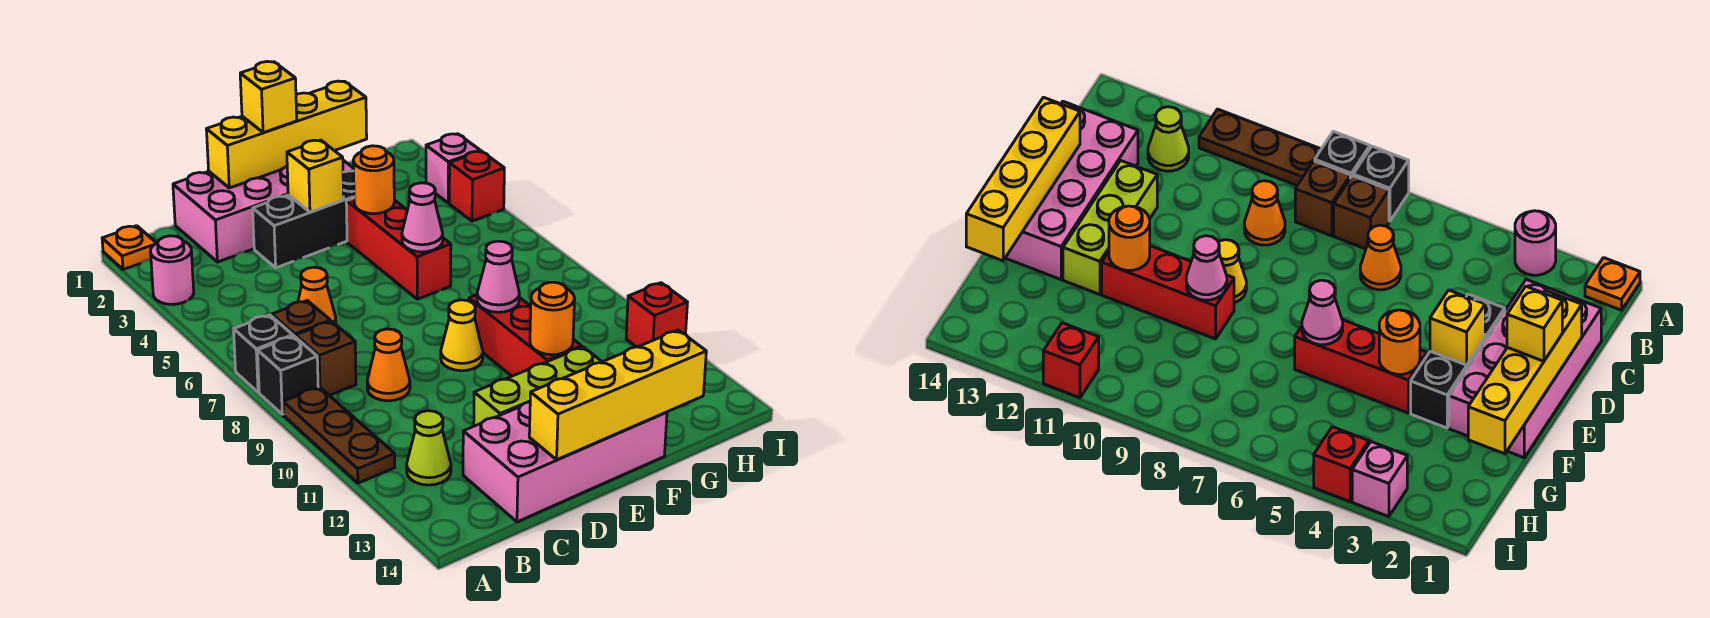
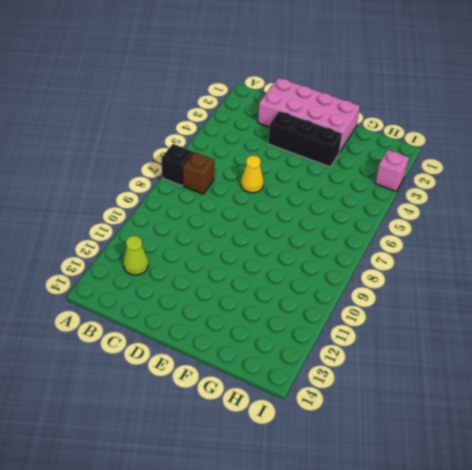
yellow cone D6 level 1 -> yellow cone E9 level 1
none -> orange plate A1 level 1
none -> pink round brick A3 level 1
none -> black brick A8 level 1

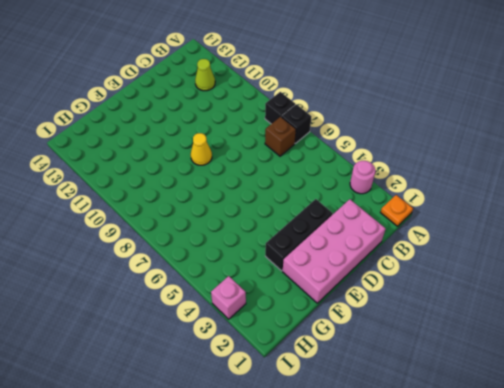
none -> brown plate A9:A11 level 1
none -> brown brick B8 level 1
none -> orange cone C6 level 1

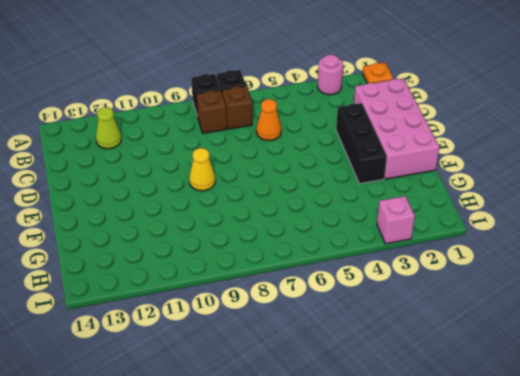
none -> brown plate A9:A11 level 1
none -> orange cone C9 level 1
none -> pink brick C13:F14 level 1

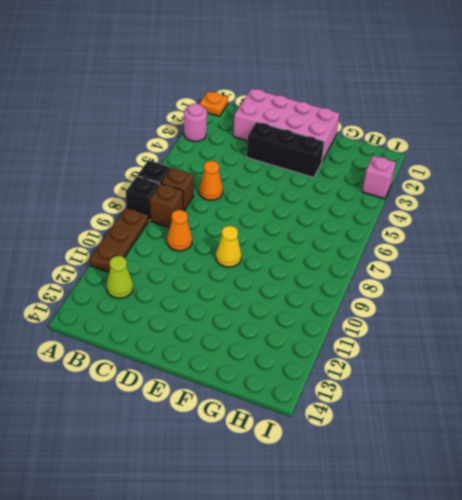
none -> pink brick C13:F14 level 1
none -> lime brick D12:F12 level 1
none -> red brick F4:F6 level 1

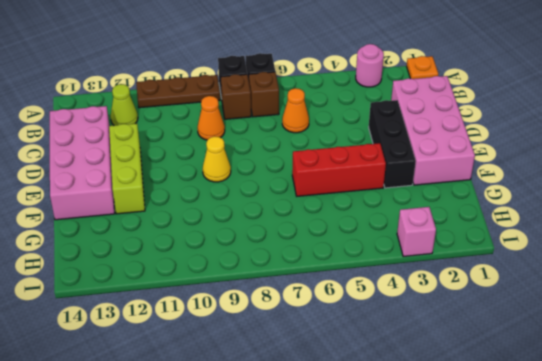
none -> red brick F9:F11 level 1
none -> red brick I4 level 1
none -> red brick I11 level 1

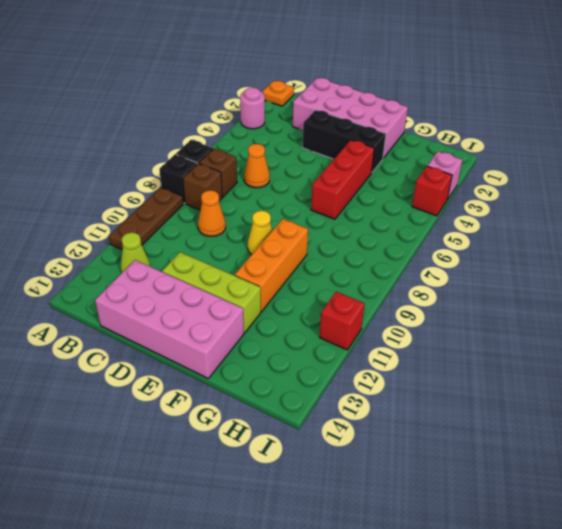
orange brick F9:F11 level 1 -> red brick F9:F11 level 1
none -> yellow brick D1:G1 level 2
none -> yellow brick D14:G14 level 2
none -> yellow brick E3 level 2

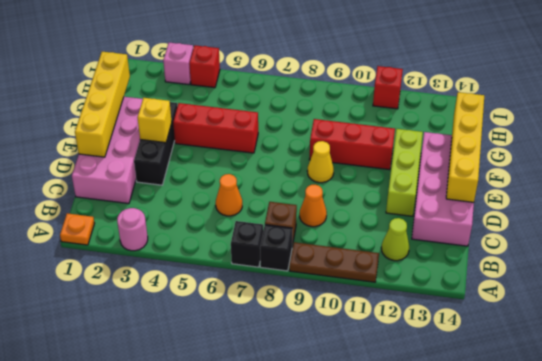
none -> brown brick B7 level 1
none -> orange round brick F4 level 2
none -> pink cone F6 level 2

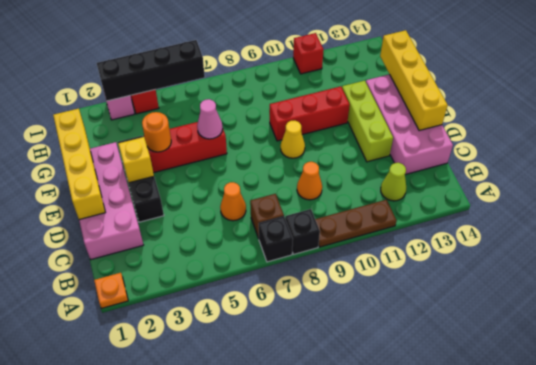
black brick I3:I6 level 2 -> none
none -> pink round brick A3 level 1
none -> brown brick B8 level 1
none -> pink cone F9 level 2

